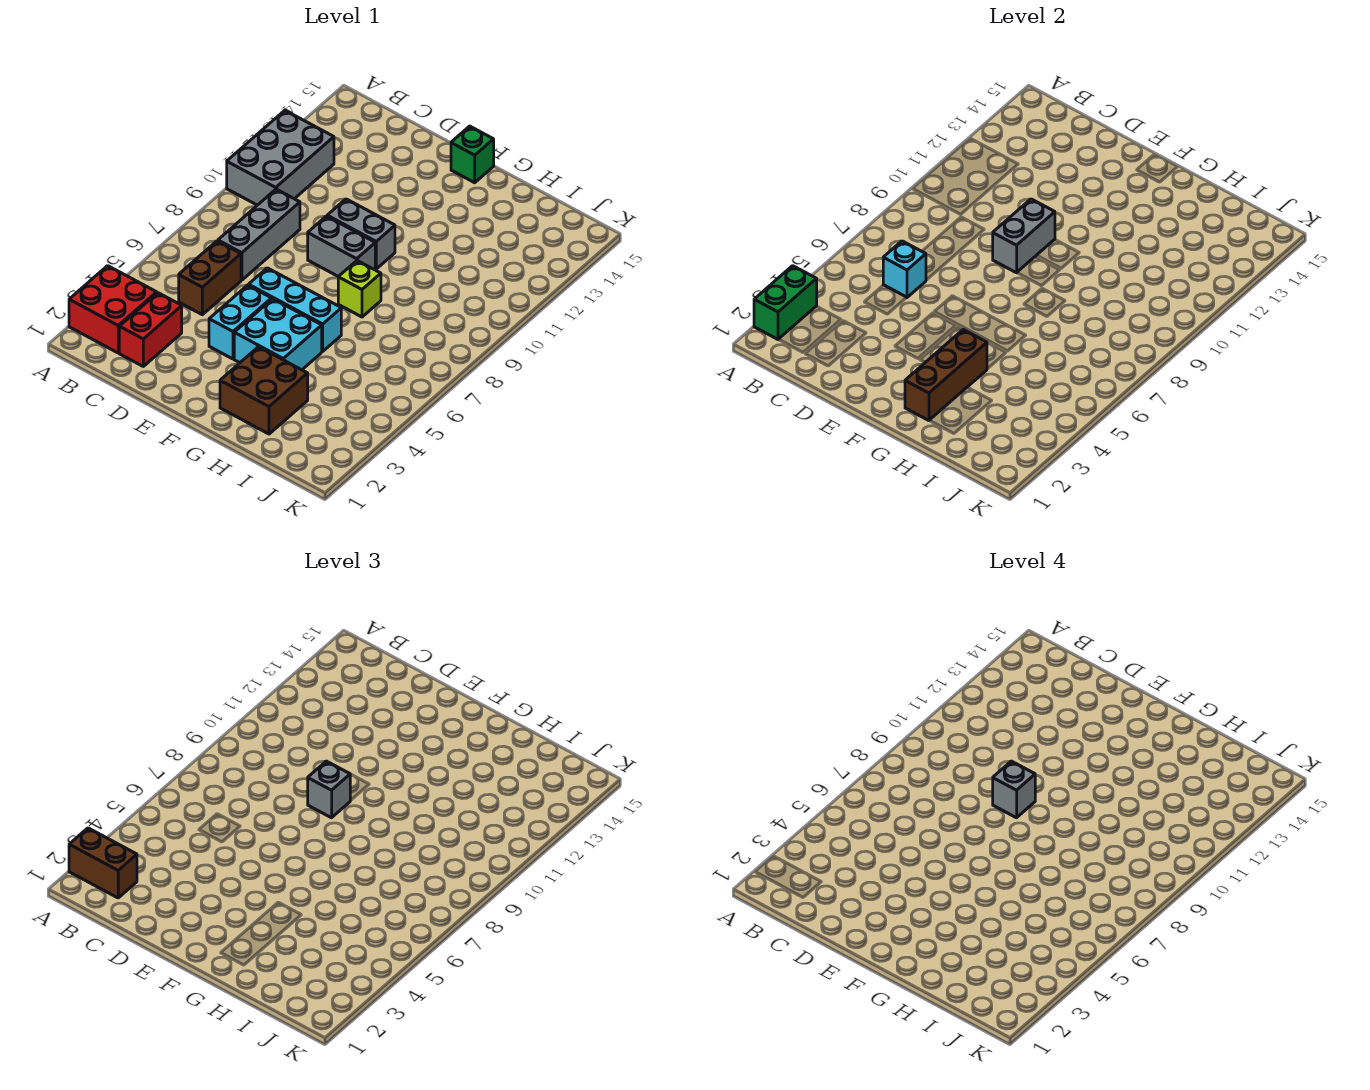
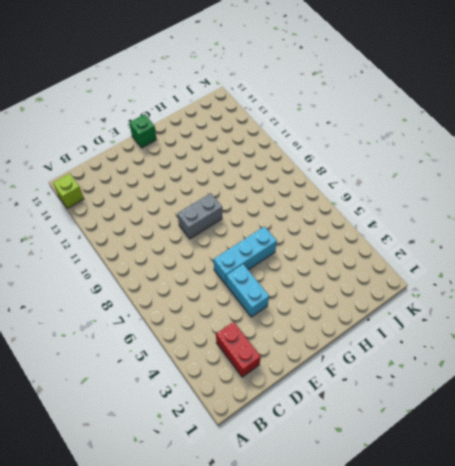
lime brick A14 level 1 -> lime brick G8 level 1
none -> red brick A2:B3 level 1
none -> grey brick A10:B12 level 1
none -> brown brick C5:C6 level 1

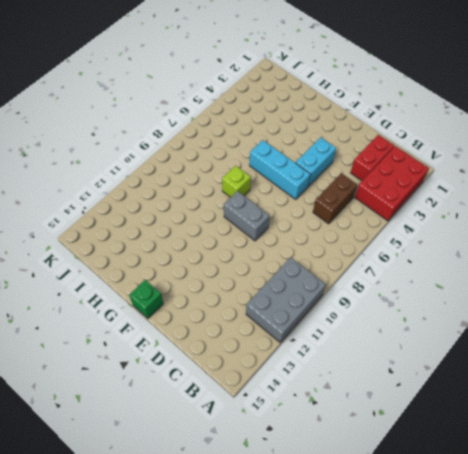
red brick A2:B4 level 1 -> red brick A2:B3 level 1
none -> grey brick C7:C9 level 1
none -> grey brick E10:F10 level 1
none -> cyan brick F4:G5 level 1

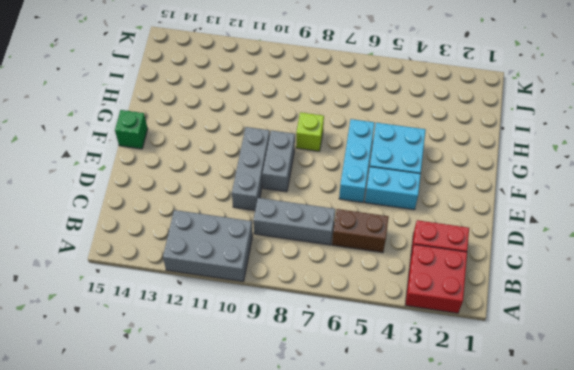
grey brick D10:F10 level 1 -> grey brick E10:F10 level 1
none -> brown brick G2:H3 level 1
none -> green brick A2:A3 level 2
none -> cyan brick C6 level 2

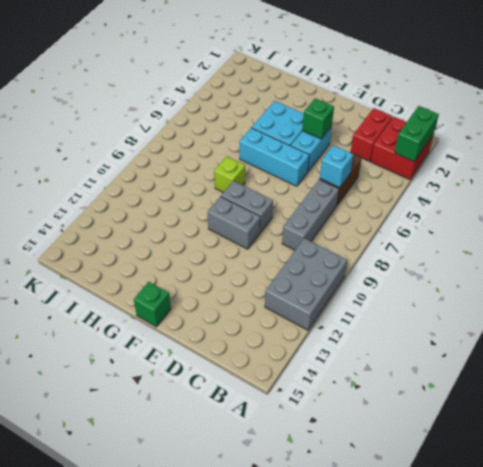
green brick E4 level 2 -> none
none -> brown brick G2:H3 level 1
none -> grey brick E9:E10 level 2
none -> brown brick G2:G4 level 2

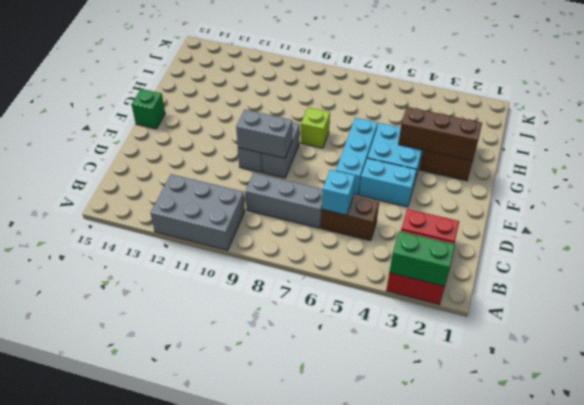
none -> brown brick A2:B2 level 3
none -> grey brick E9 level 3
none -> grey brick E9 level 4

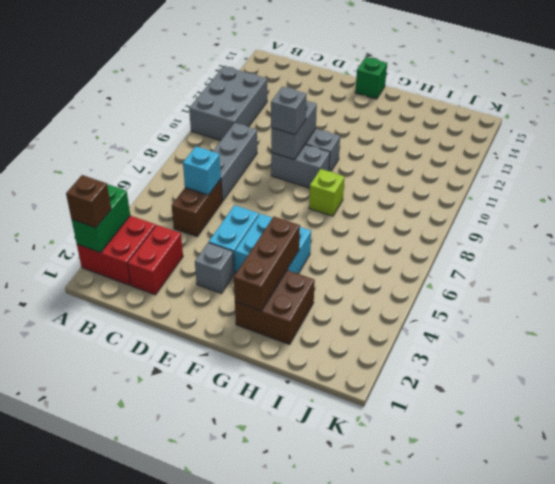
brown brick A2 level 3 -> brown brick A2:B2 level 3
grey brick E3 level 1 -> grey brick E9 level 4
none -> cyan brick E6:G6 level 1

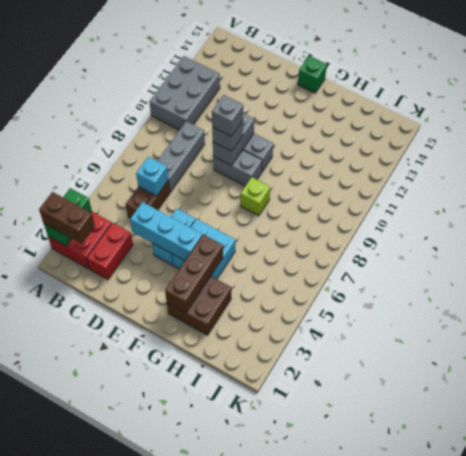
cyan brick D4:F4 level 2 -> cyan brick E6:G6 level 1

